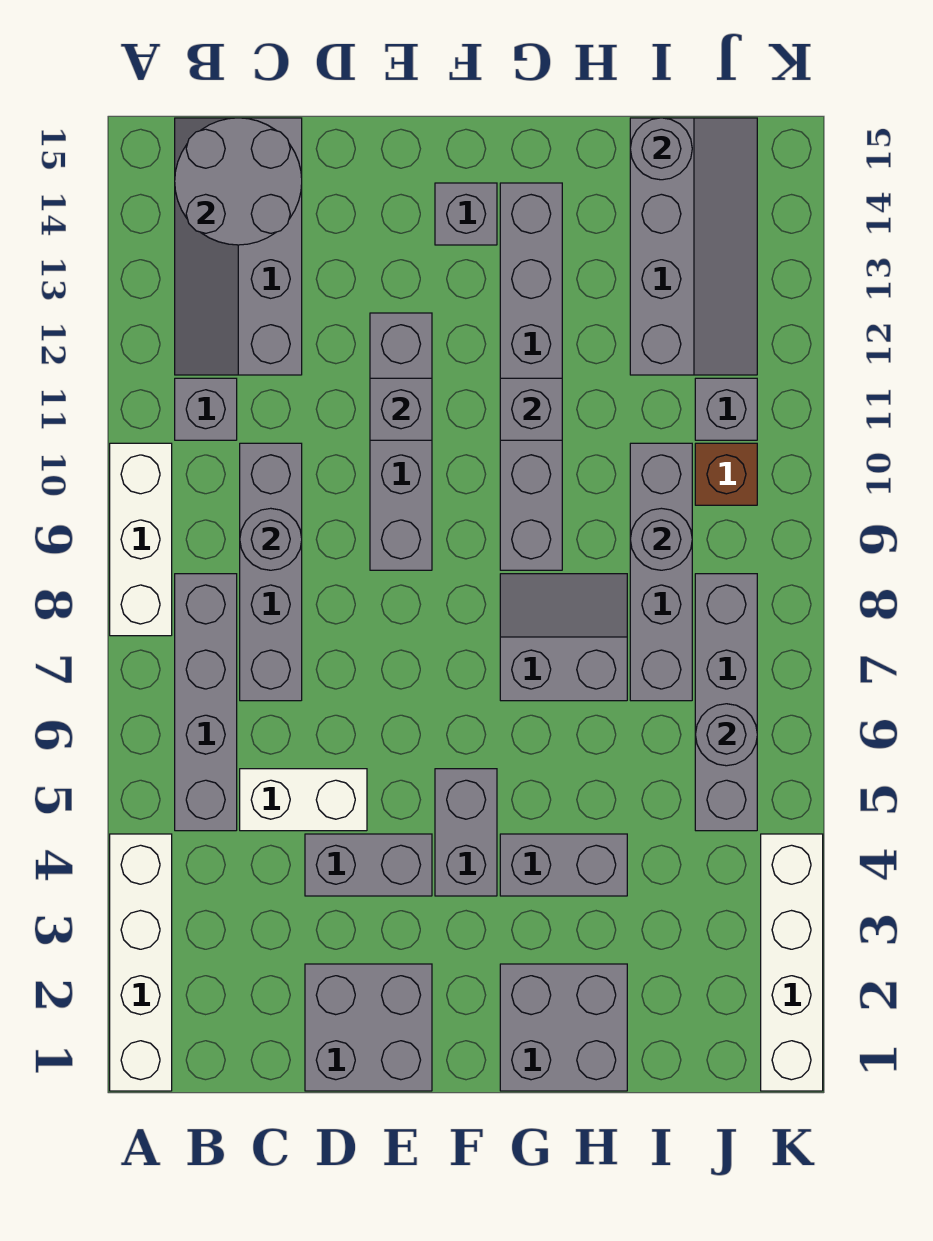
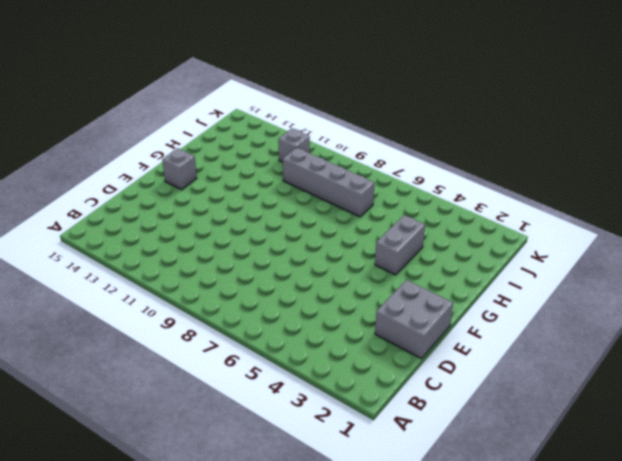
none -> white brick A1:A4 level 1
none -> white brick A8:A10 level 1
none -> grey brick B5:B8 level 1

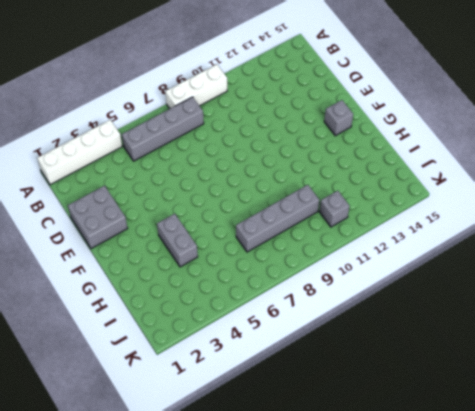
none -> grey brick B11 level 1
none -> grey slope B12:C15 level 1 top C
none -> white brick C5:D5 level 1

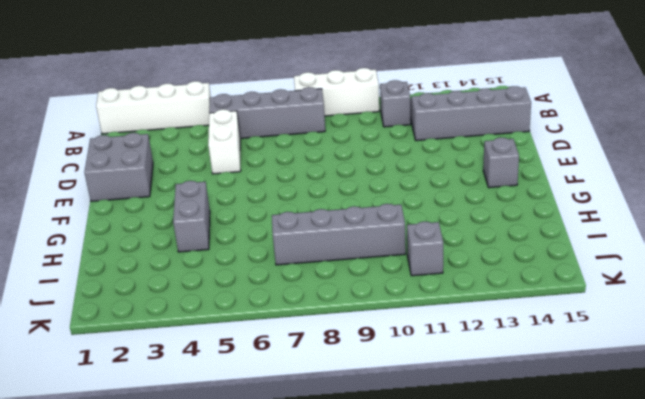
none -> grey brick C7:C10 level 1
none -> grey brick D4:E4 level 1
none -> grey brick E9:E12 level 1

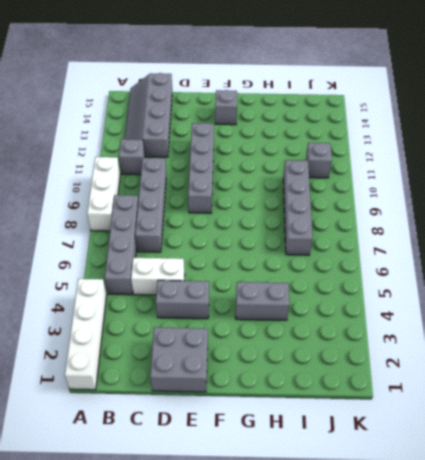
none -> grey brick F4:F5 level 1
none -> grey brick G1:H2 level 1
none -> grey slope G7:H8 level 1 top 7

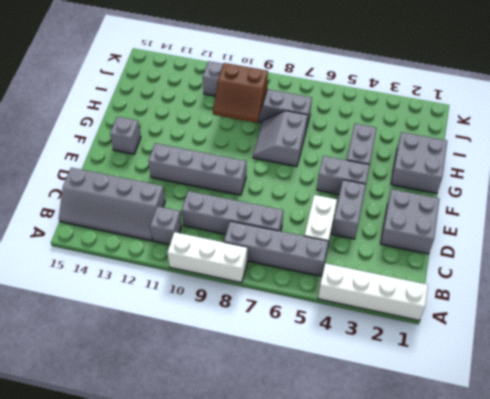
brown slope H9:I10 level 2 top I -> grey round brick I9 level 2
none -> grey brick G9:G14 level 1
none -> grey slope I12:J15 level 1 top I
none -> grey brick J5:J8 level 1

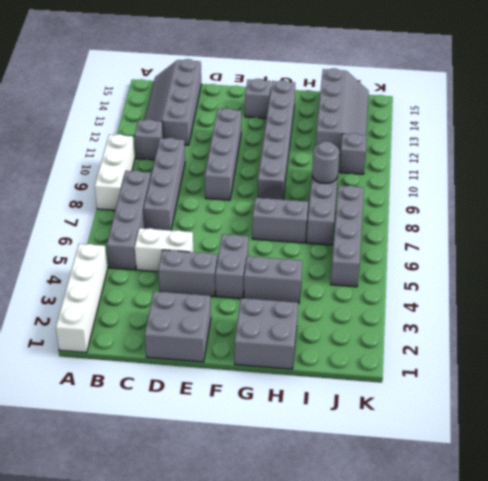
none -> brown brick J10 level 1
none -> white brick K1:K4 level 1
none -> grey round brick B14:C15 level 2

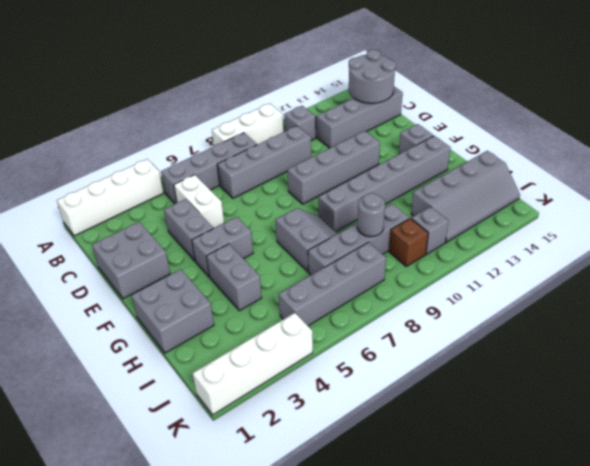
none -> grey round brick C9 level 2
none -> grey brick E11 level 2
none -> grey brick G11 level 2

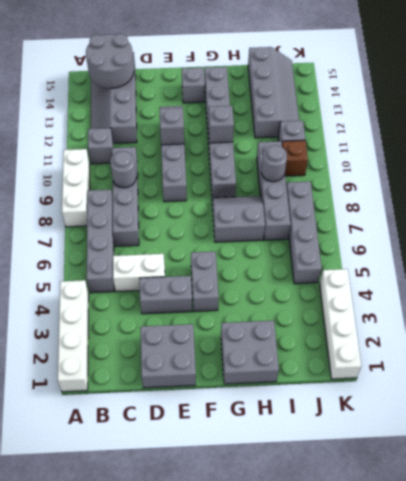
none -> grey brick G4:H4 level 1
none -> grey round brick I15 level 2
none -> grey round brick J6 level 2

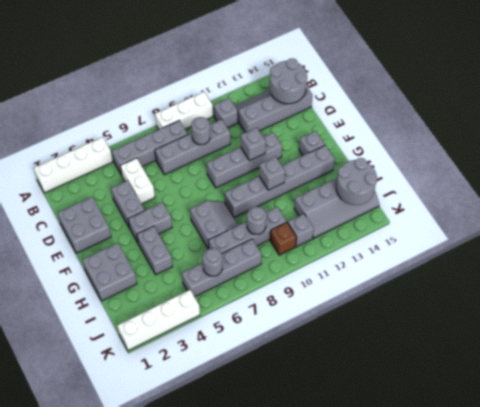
grey round brick I14:J15 level 2 -> grey round brick I15 level 2

